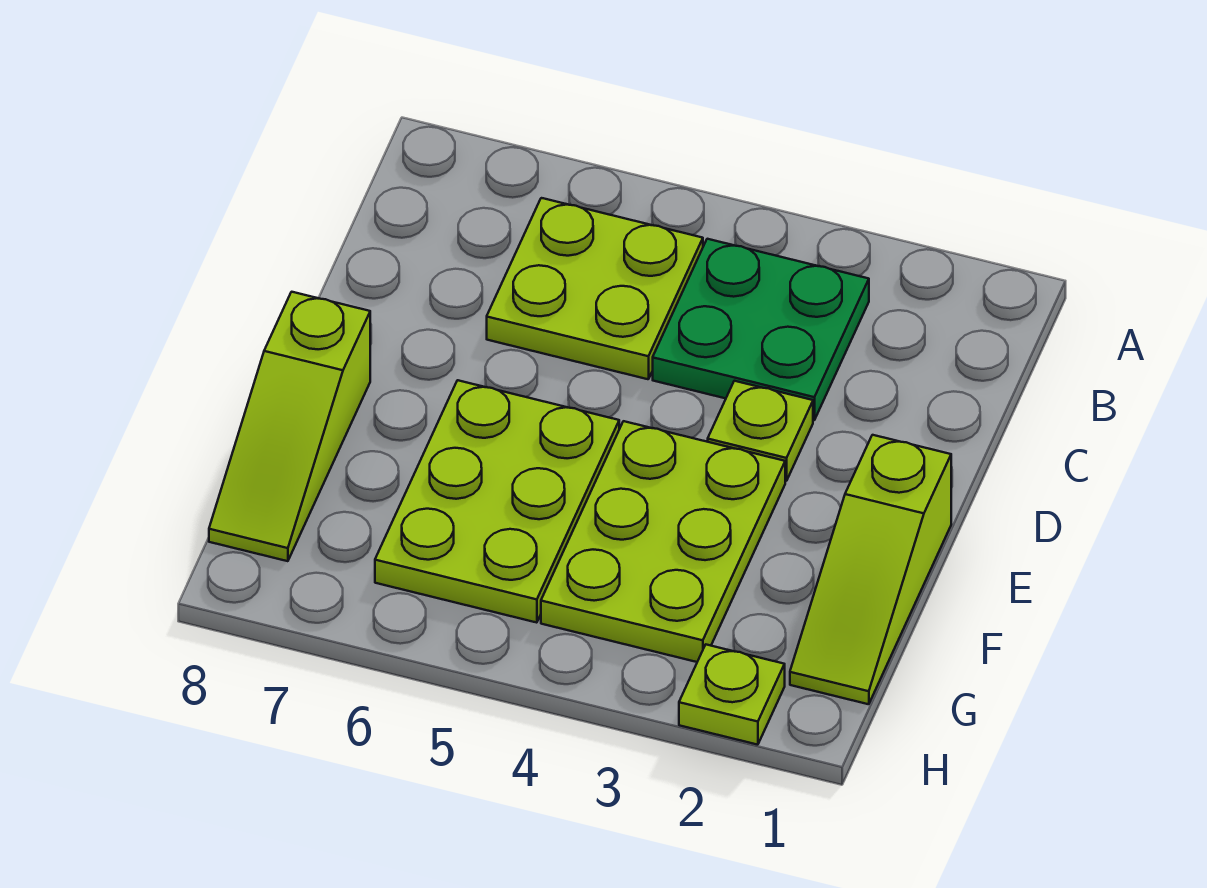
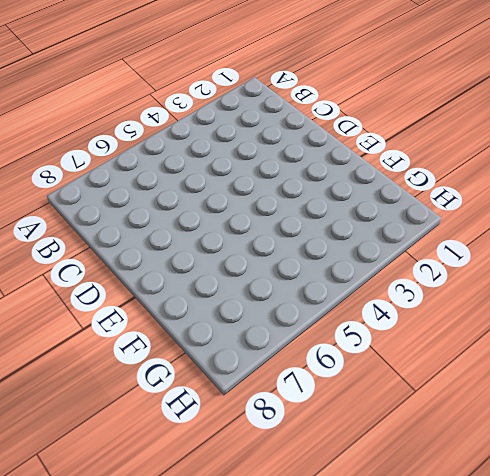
none -> green plate B3:C4 level 1
none -> lime plate B5:C6 level 1

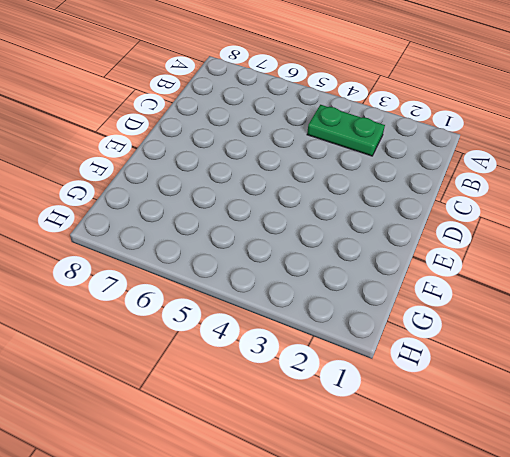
green plate B3:B4 level 1 -> green plate B3:C4 level 1
none -> lime plate B5:C6 level 1
none -> lime plate D3 level 1

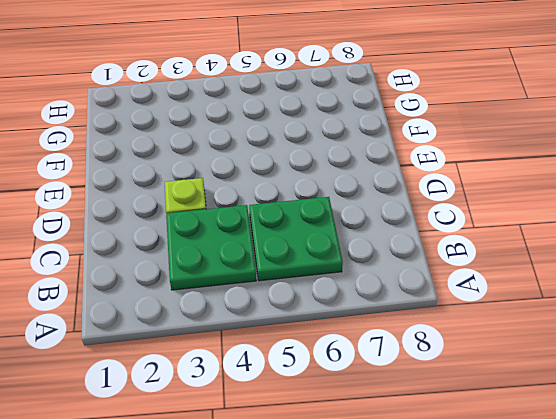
green plate B5:C6 level 1 -> lime plate B5:C6 level 1
none -> lime slope E1:G1 level 1 top E
none -> lime plate E3:G4 level 1

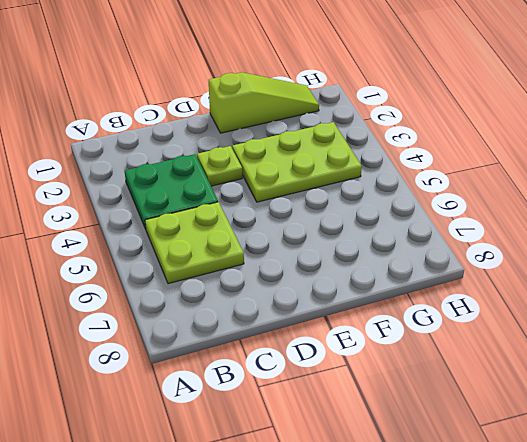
none -> lime plate E5:G6 level 1
none -> lime slope E8:G8 level 1 top E

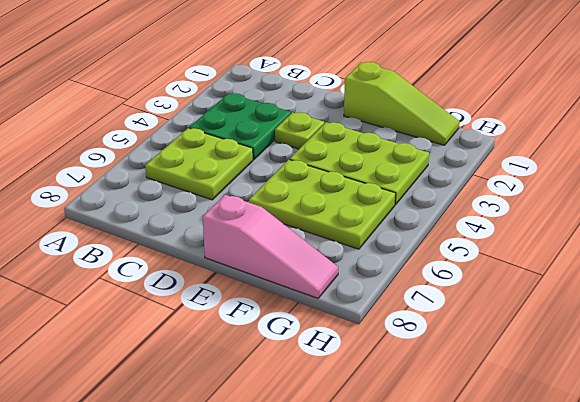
pink slope E8:G8 level 1 top E -> lime slope E8:G8 level 1 top E
none -> lime plate H2 level 1

